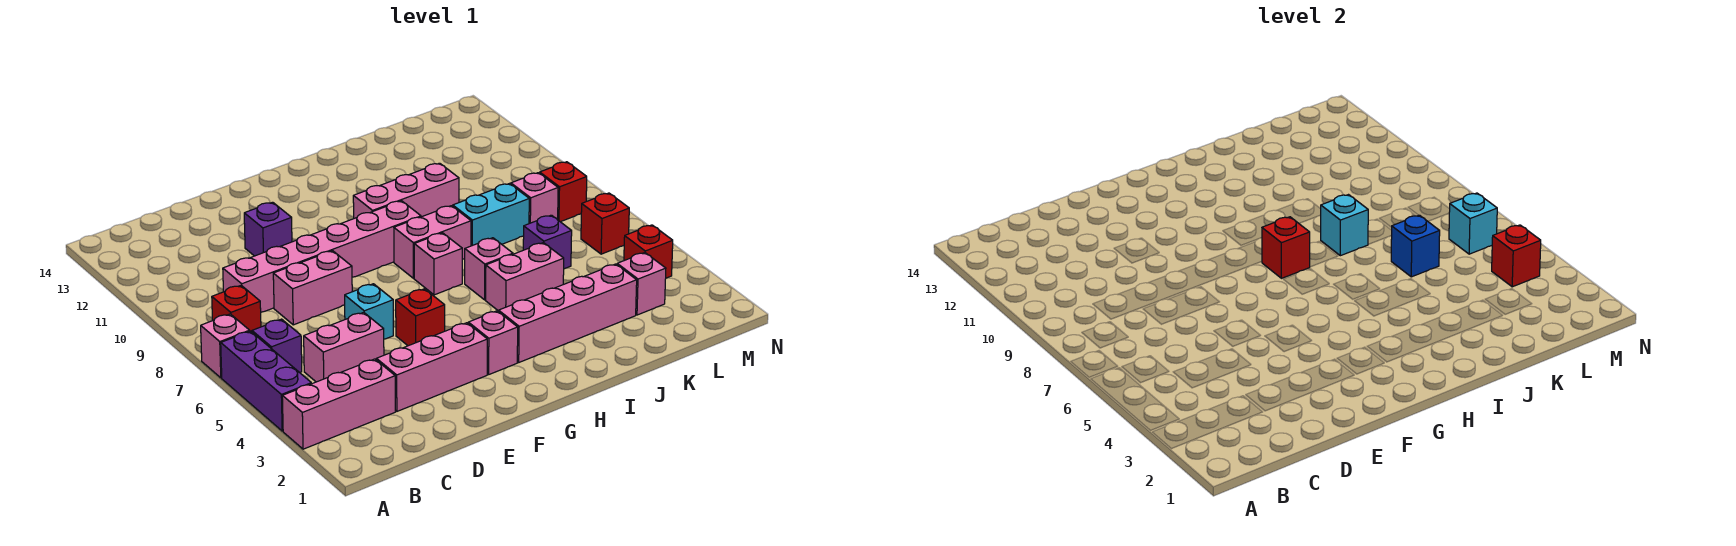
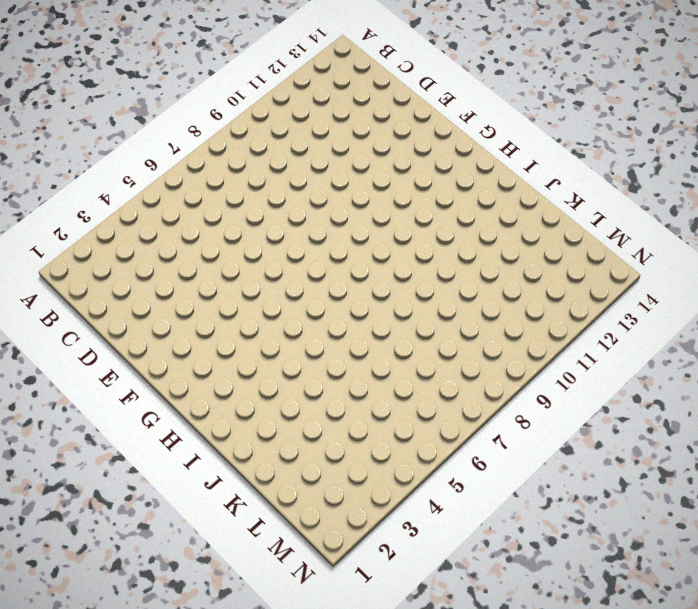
none -> pink brick A3:C3 level 1
none -> purple brick A4:A6 level 1
none -> pink brick A7 level 1
none -> purple brick B6 level 1

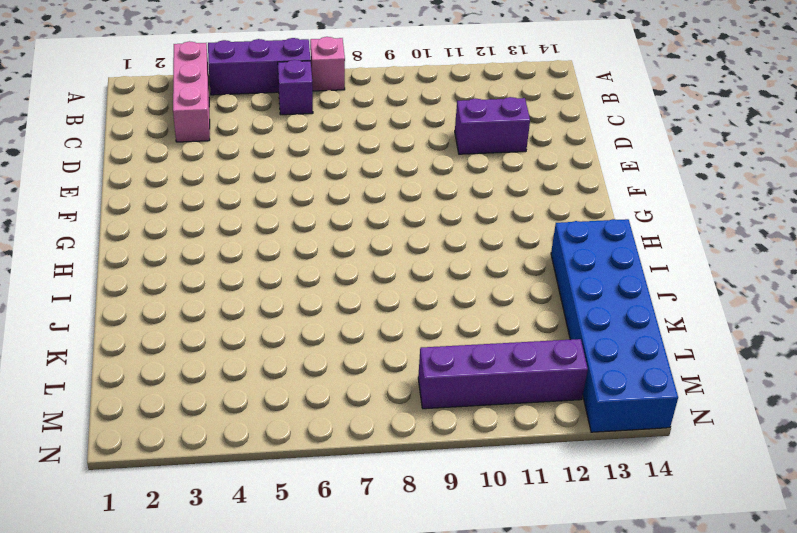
purple brick D11:D12 level 1 -> none
blue brick I13:N14 level 1 -> none
purple brick M9:M12 level 1 -> none
none -> red brick B8 level 1
none -> pink brick C5:D5 level 1
none -> pink brick C9:H9 level 1
none -> pink brick D3:F3 level 1

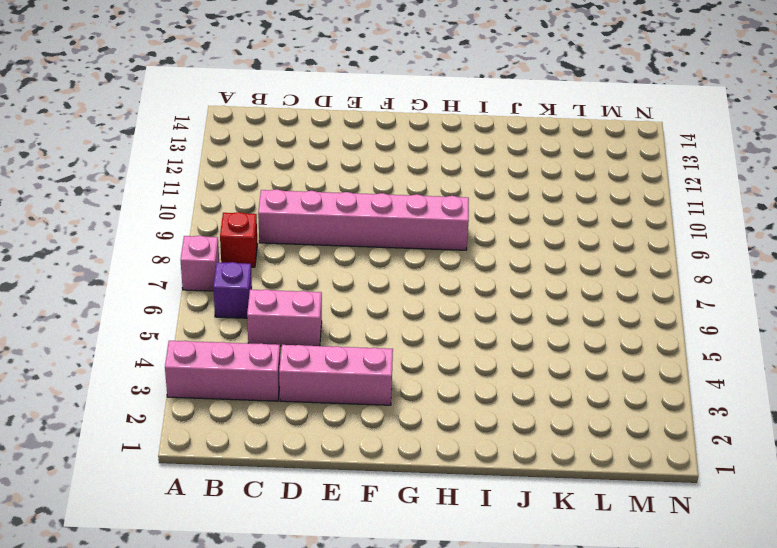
none -> purple brick A4:A6 level 1
none -> pink brick D8:E8 level 1
none -> cyan brick E6 level 1
none -> purple brick E11 level 1

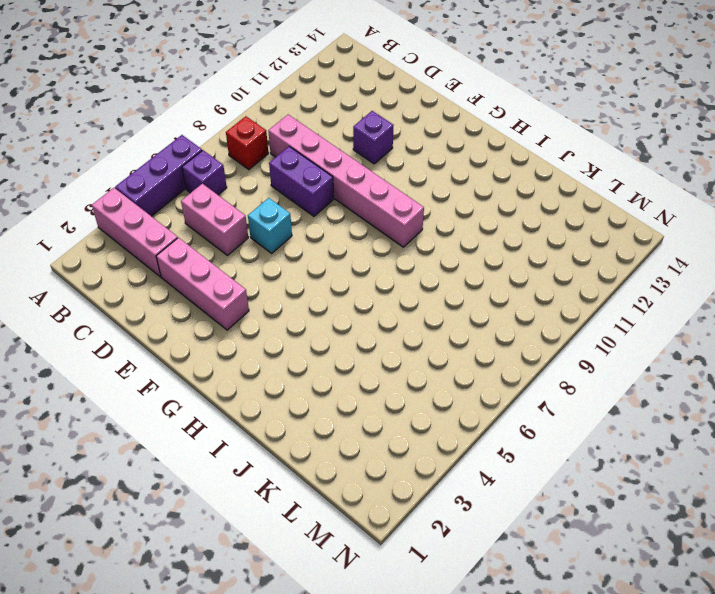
purple brick D8:E8 level 1 -> pink brick D8:E8 level 1
none -> pink brick A7 level 1
none -> red brick F5 level 1
none -> pink brick G3 level 1
none -> pink brick H3:K3 level 1

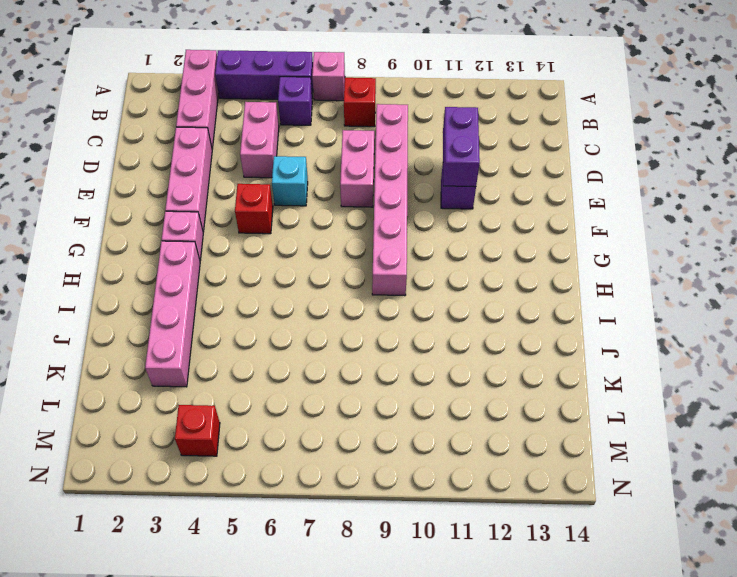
purple brick D11:E11 level 2 -> none
none -> pink brick H7 level 1
none -> pink brick H8:I8 level 1
none -> pink brick H10:J10 level 1
none -> pink brick I5:J5 level 1

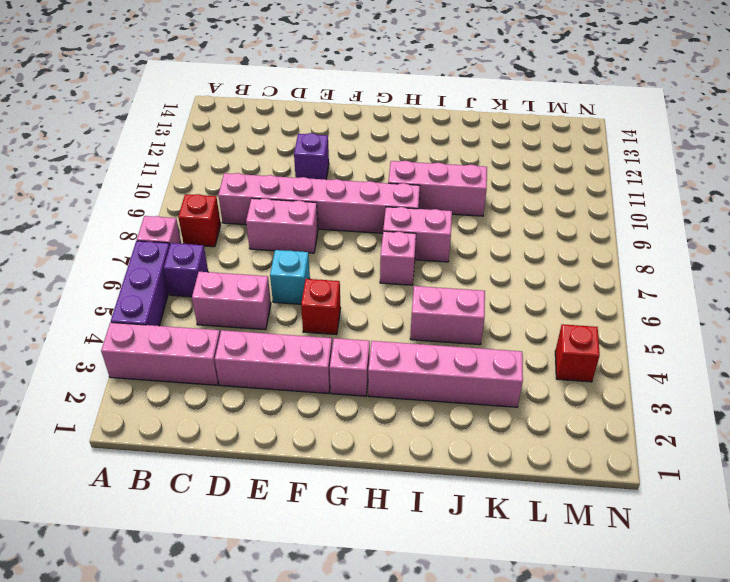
none -> pink brick I6 level 1
none -> cyan brick J8:K8 level 1
none -> purple brick K6 level 1
none -> pink brick L3 level 1

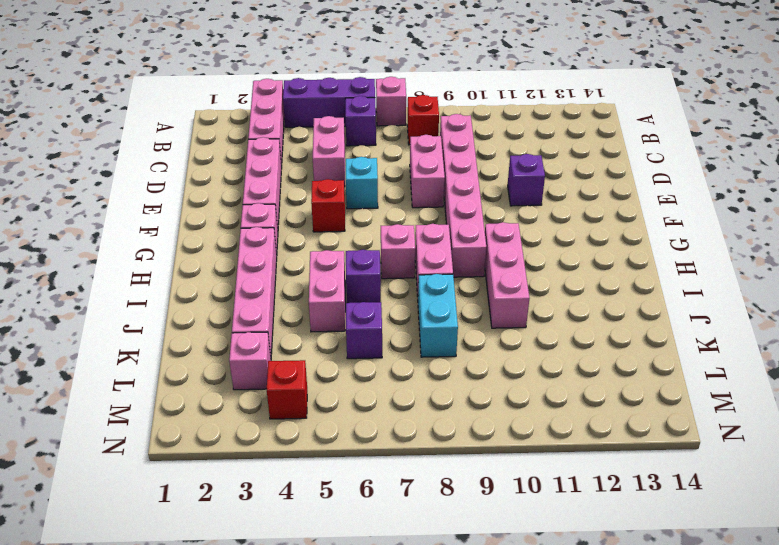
purple brick I6 level 1 -> pink brick I6 level 1
none -> pink brick L8 level 1
none -> red brick M6 level 1
none -> red brick M8 level 1
none -> red brick H8 level 2

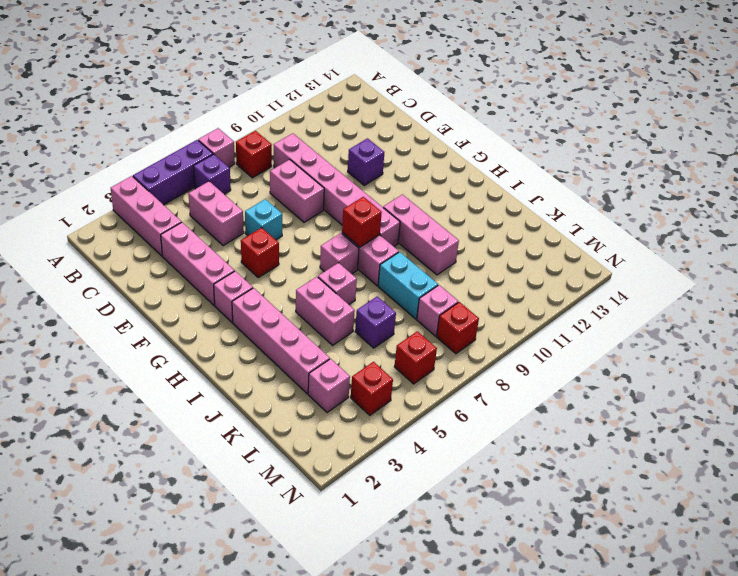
none -> cyan brick J8 level 2
none -> blue brick K6 level 2
none -> red brick M4 level 2
none -> cyan brick M6 level 2

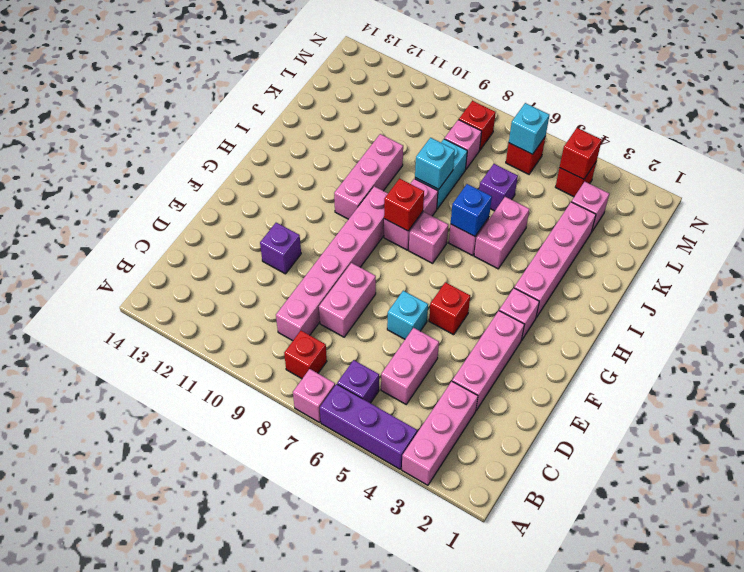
blue brick I6 level 2 -> blue brick K6 level 2

